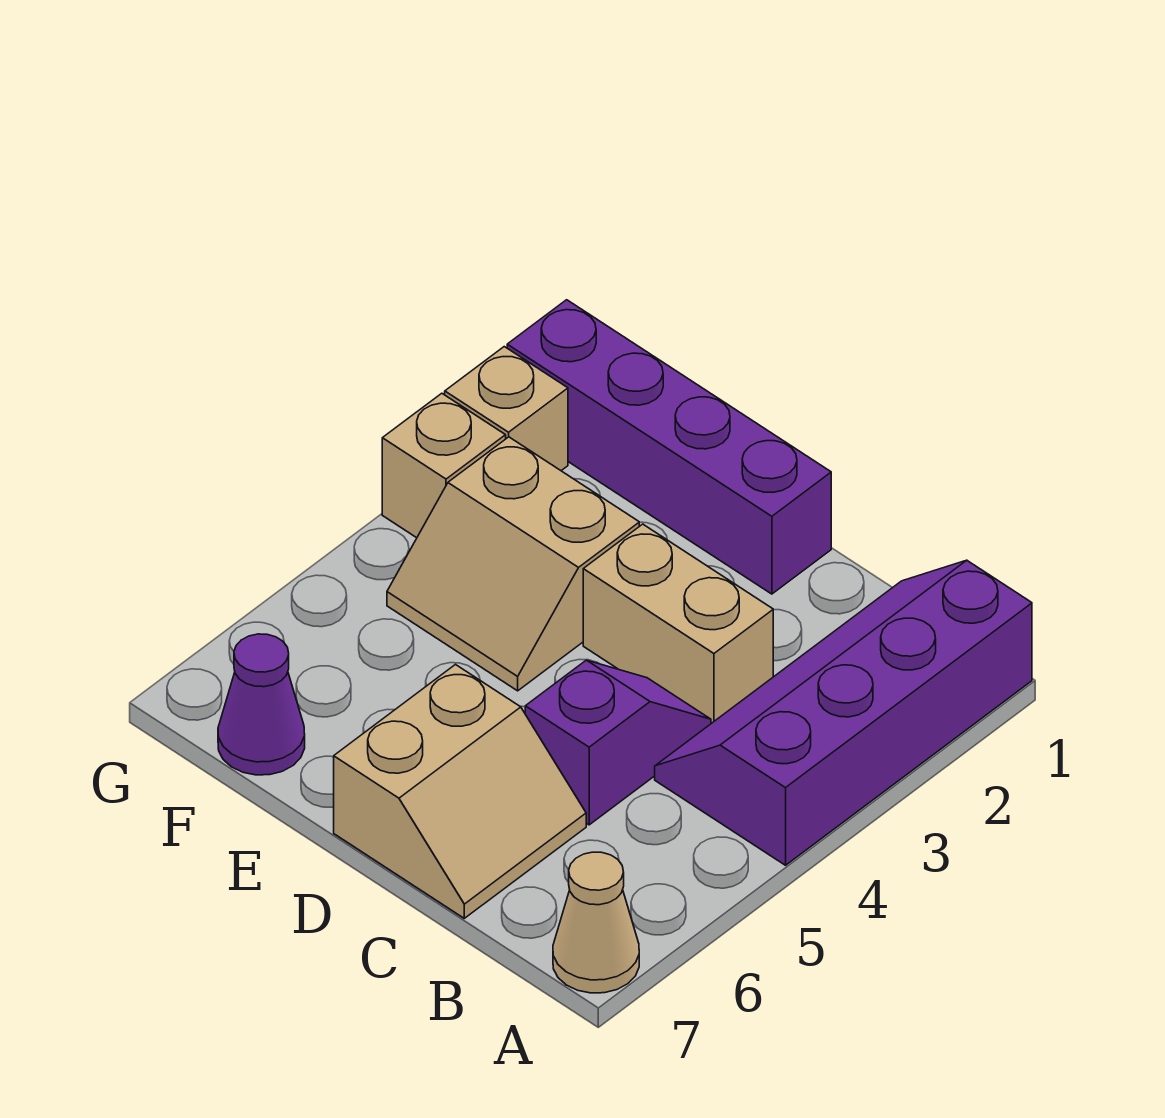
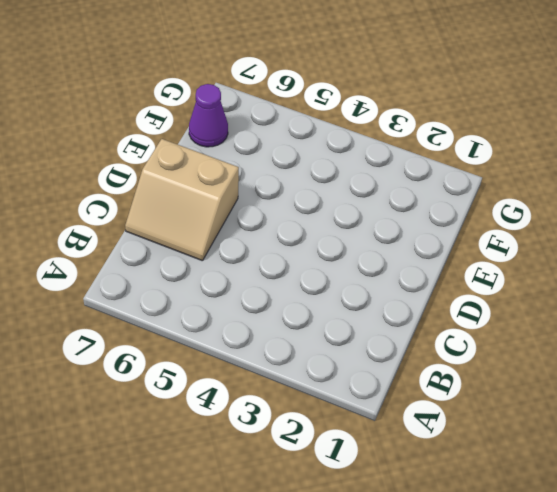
none -> purple slope A1:B4 level 1 top A
none -> tan cone A7 level 1

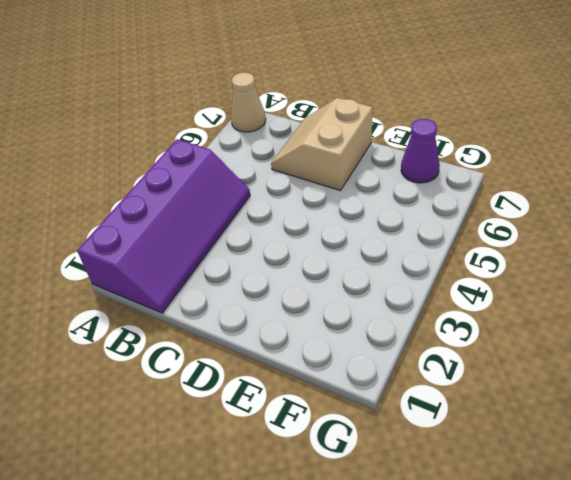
none -> tan brick C3:D3 level 1
none -> purple slope C4:C5 level 1 top 5

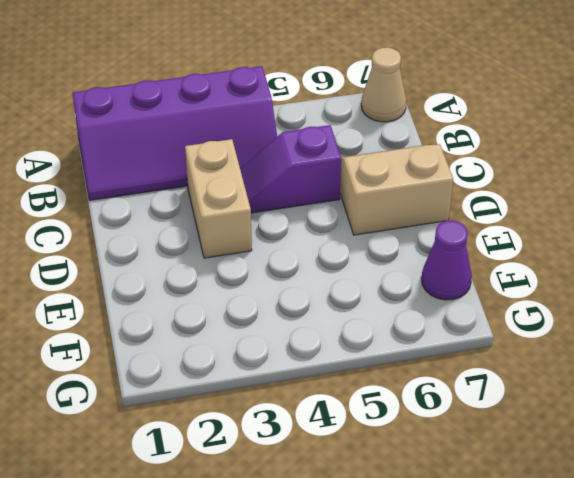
none -> purple brick D1:G1 level 1
none -> tan slope E3:F4 level 1 top 3

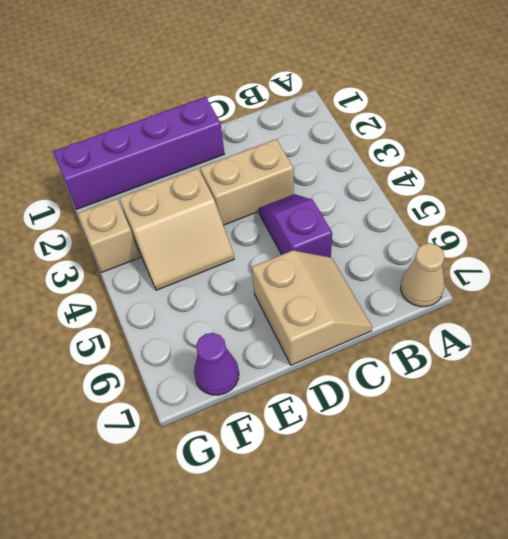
none -> purple slope A1:B4 level 1 top A
none -> tan brick G2 level 1

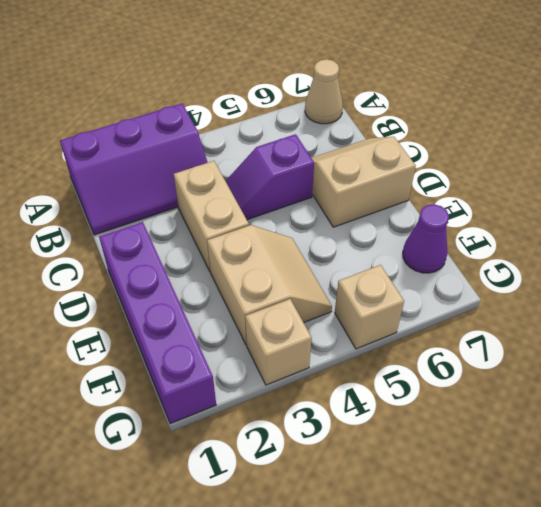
purple slope A1:B3 level 1 top A -> purple slope A1:B4 level 1 top A
tan brick G5 level 1 -> tan brick G2 level 1

